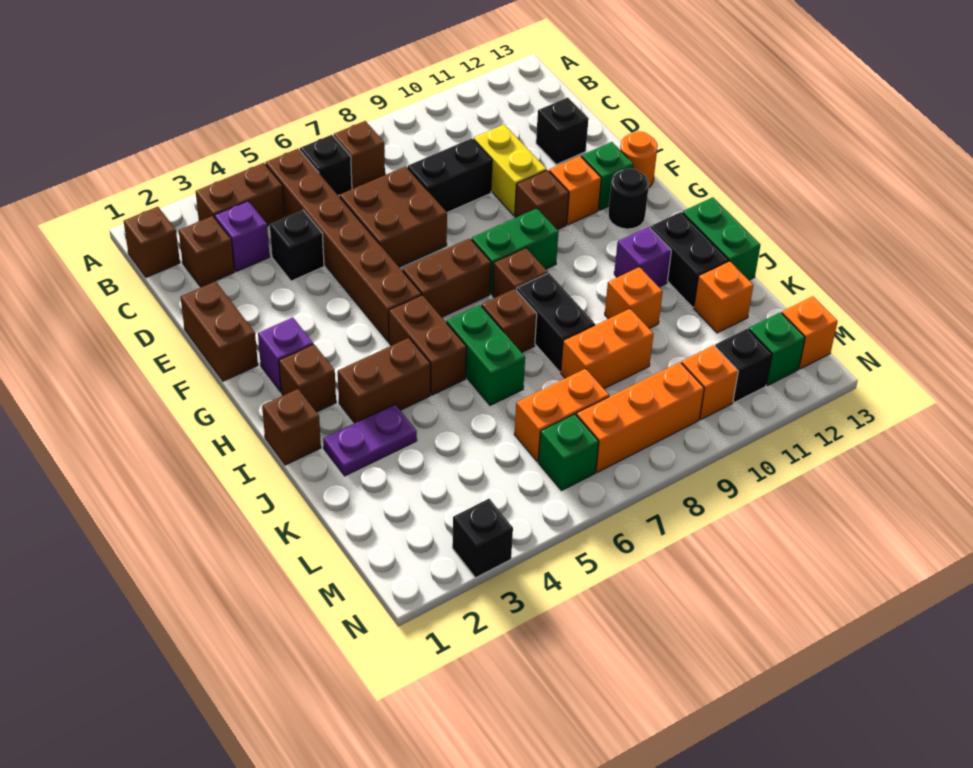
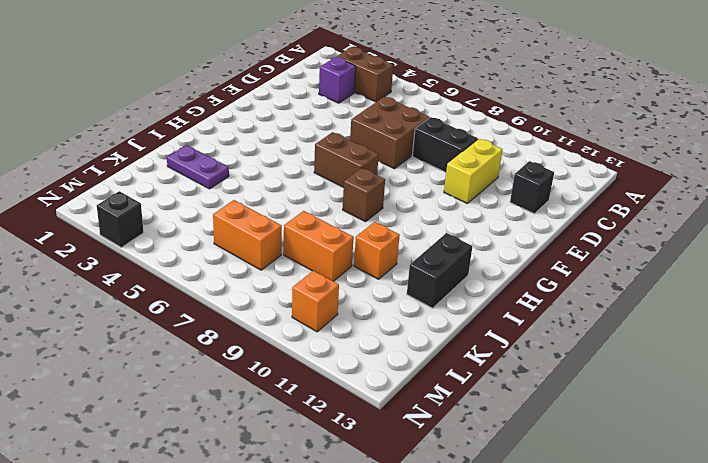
none -> brown brick B1 level 1
none -> brown brick B5:G5 level 1
none -> black brick B6 level 1
none -> brown brick B7 level 1

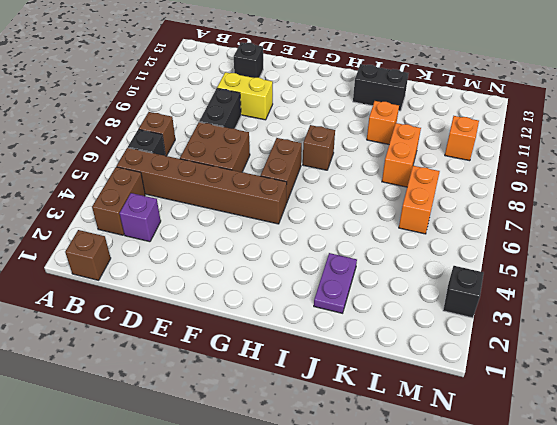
none -> brown brick C2 level 1
none -> black brick D4 level 1
none -> brown brick E1:F1 level 1
none -> brown brick F10 level 1

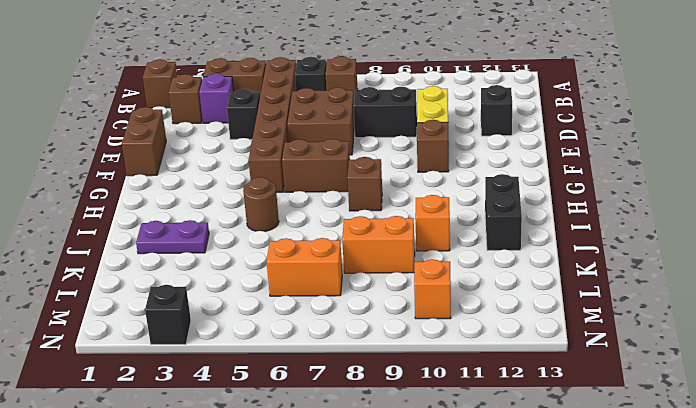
brown round brick I5 level 1 -> brown brick H5:I5 level 1
none -> orange brick F11 level 1
none -> green brick F12 level 1
none -> orange round brick F13 level 1
none -> purple brick G2 level 1

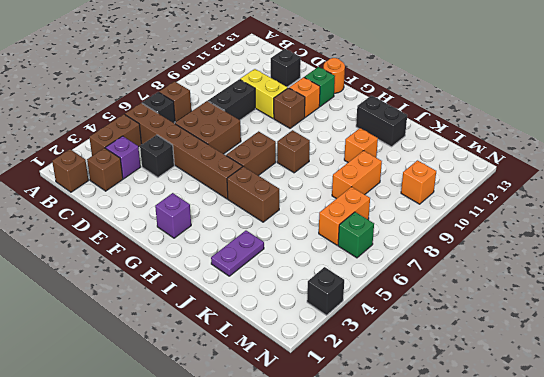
none -> brown brick E1:F1 level 1
none -> green brick G8:G9 level 1
none -> black round brick G12 level 1
none -> brown brick H2 level 1

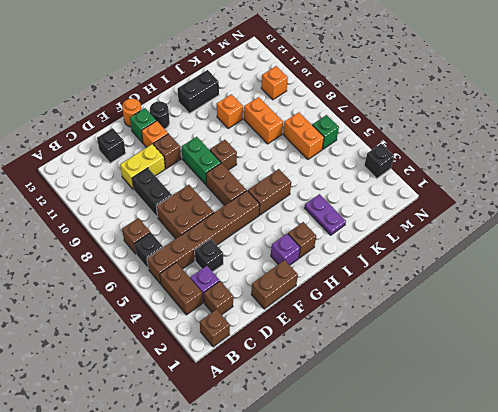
none -> brown brick I1 level 1
none -> brown brick I3:I4 level 1
none -> green brick I6:J6 level 1
none -> brown brick I7 level 1

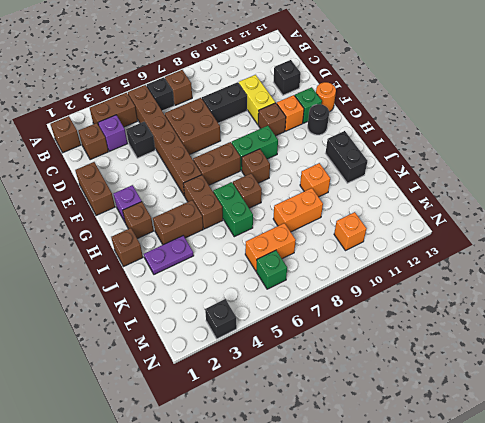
none -> black brick I8:J8 level 1
none -> purple brick I11 level 1
none -> green brick I13:J13 level 1
none -> orange brick K12 level 1

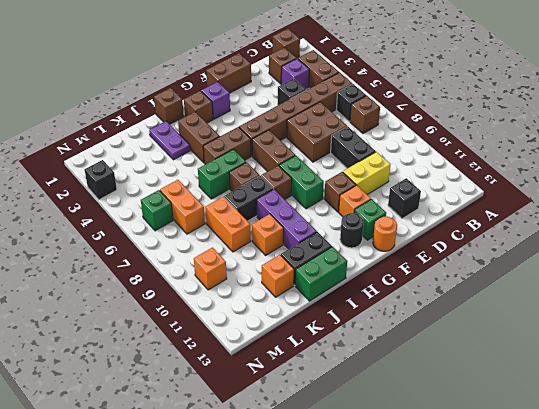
purple brick I9:I11 level 1 -> purple brick I11 level 1
none -> orange brick M7:M9 level 1
none -> black brick M11 level 1
none -> green brick M12 level 1
none -> orange brick M13 level 1

